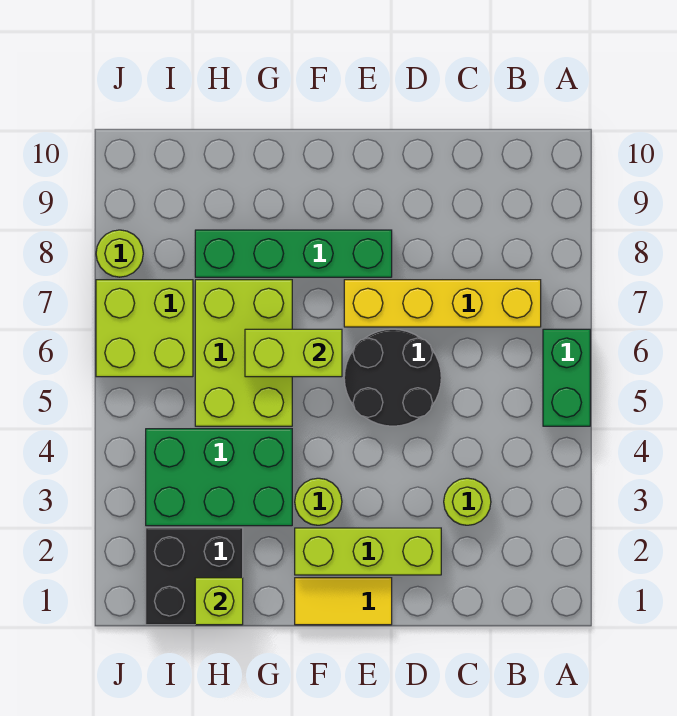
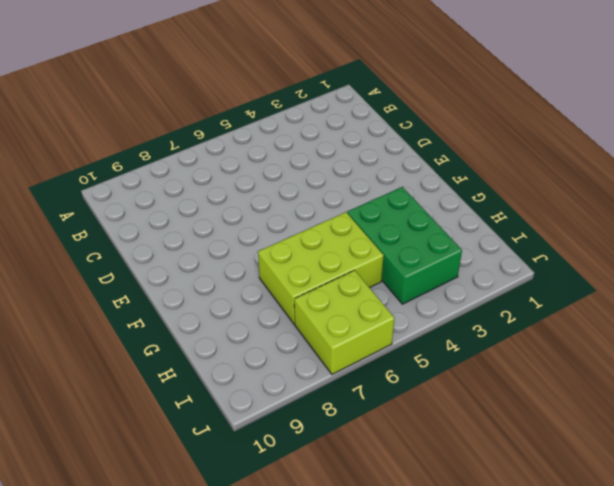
none -> green brick A5:A6 level 1
none -> yellow brick B7:E7 level 1
none -> lime round brick C3 level 1

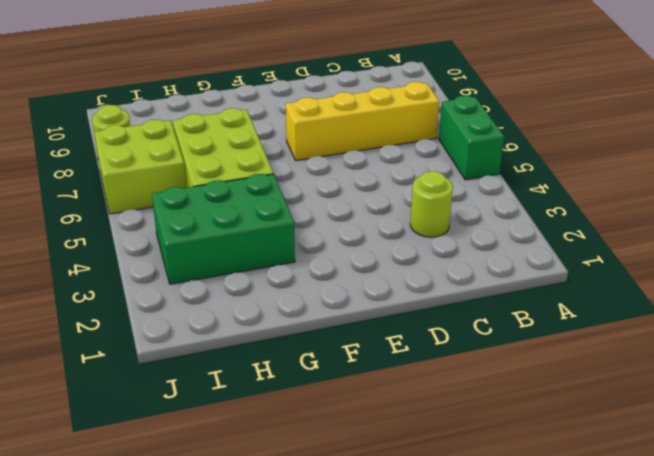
none -> lime brick D2:F2 level 1
none -> black round brick D5:E6 level 1
none -> yellow tile E1:F1 level 1

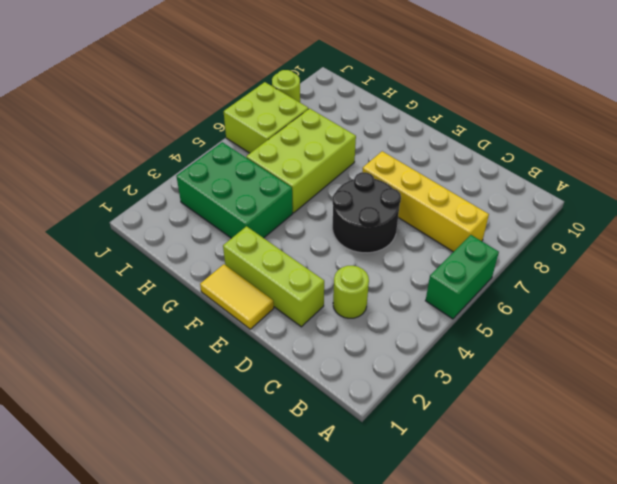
none -> green brick E8:H8 level 1
none -> lime round brick F3 level 1
none -> black brick H1:I2 level 1

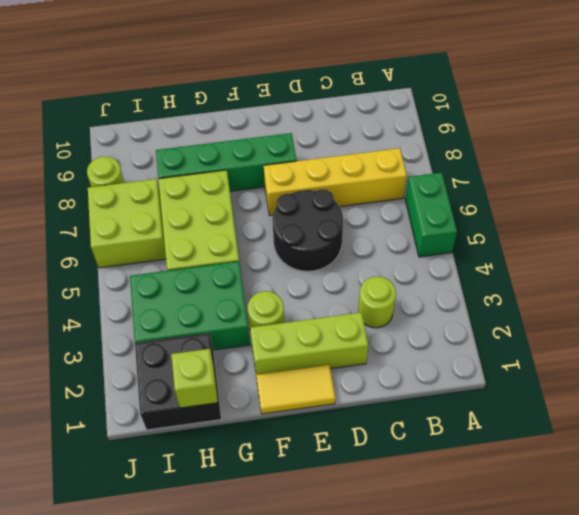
none -> lime brick F6:G6 level 2

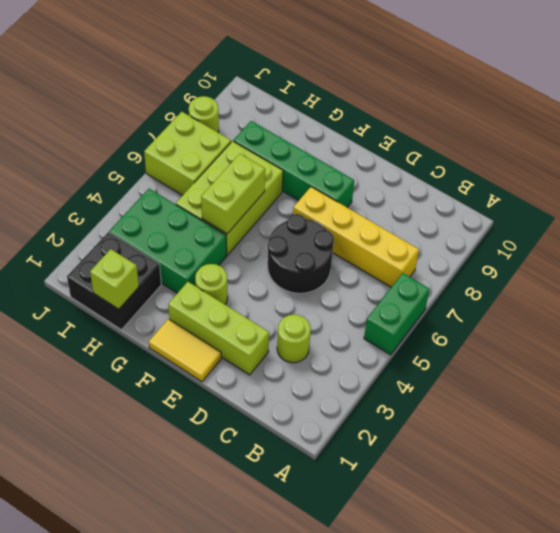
lime brick G5:G6 level 2 -> lime brick F6:G6 level 2

